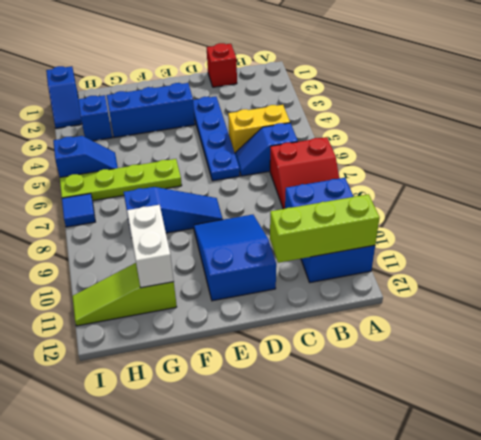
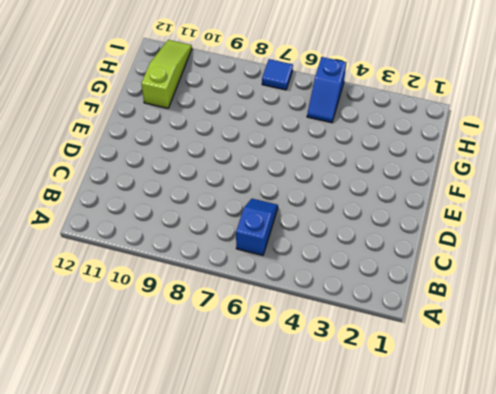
none -> red slope A7:B8 level 1 top 7
none -> blue brick A9:B11 level 1
none -> yellow brick B5:C5 level 1

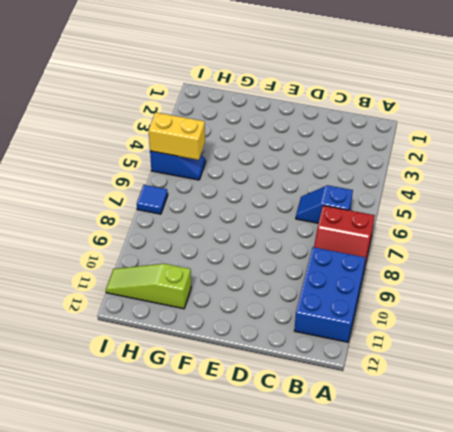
yellow brick H5:I5 level 2 -> yellow brick B5:C5 level 1
none -> red brick C1 level 1
none -> blue plate D3:D6 level 1
none -> blue slope D9:E11 level 1 top 11

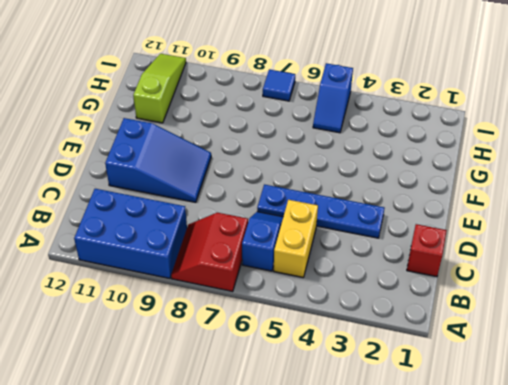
none -> blue brick E3:G3 level 1
none -> blue slope E8:G8 level 1 top G
none -> lime plate F6:I6 level 1

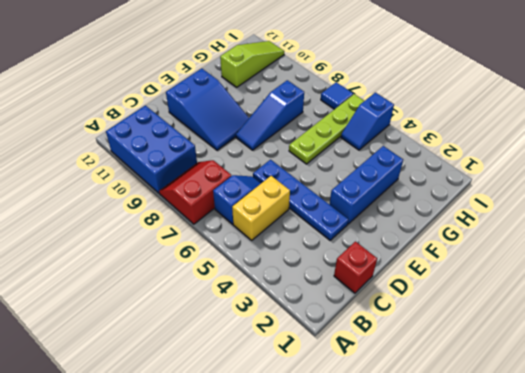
none -> blue brick H3 level 1
none -> blue slope I1:I2 level 1 top 1
none -> lime brick A11:C11 level 2

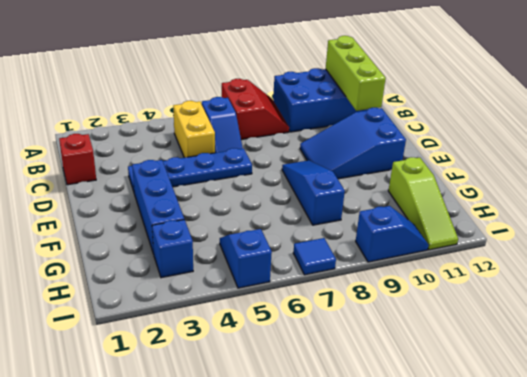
blue slope I9:I10 level 1 top 9 -> blue slope I1:I2 level 1 top 1
none -> lime plate F6:I6 level 1
none -> white brick G10:G11 level 2

